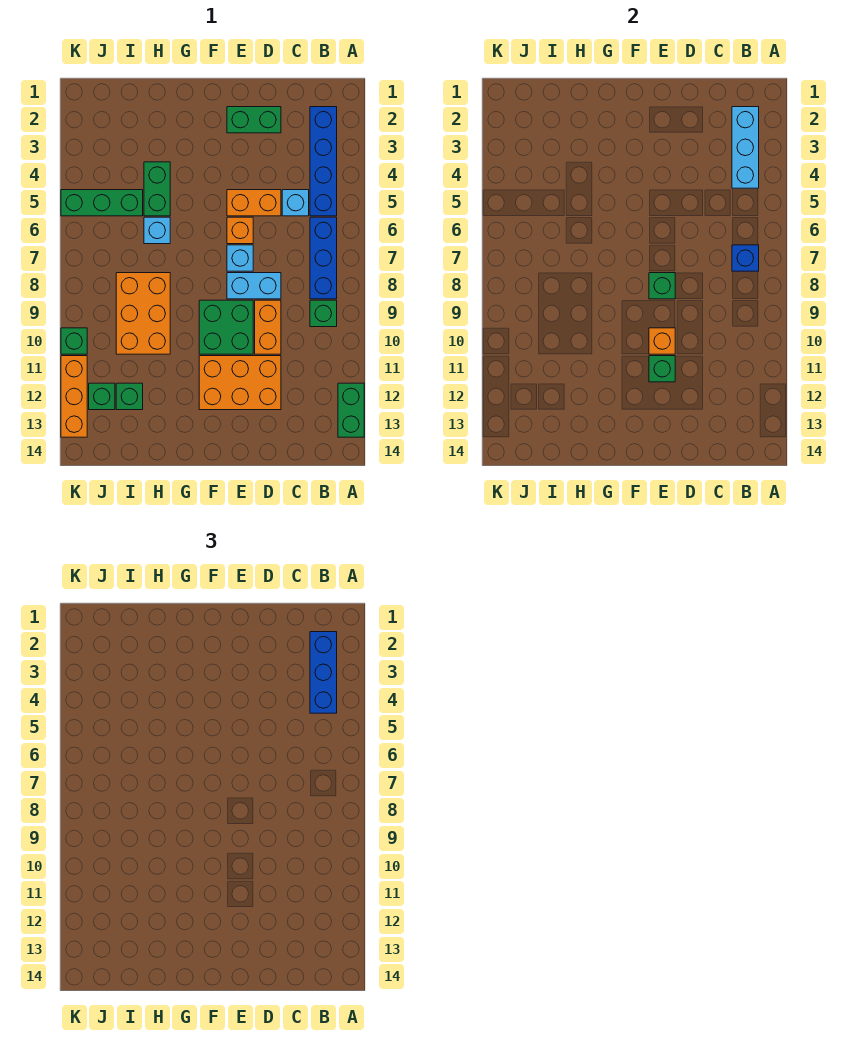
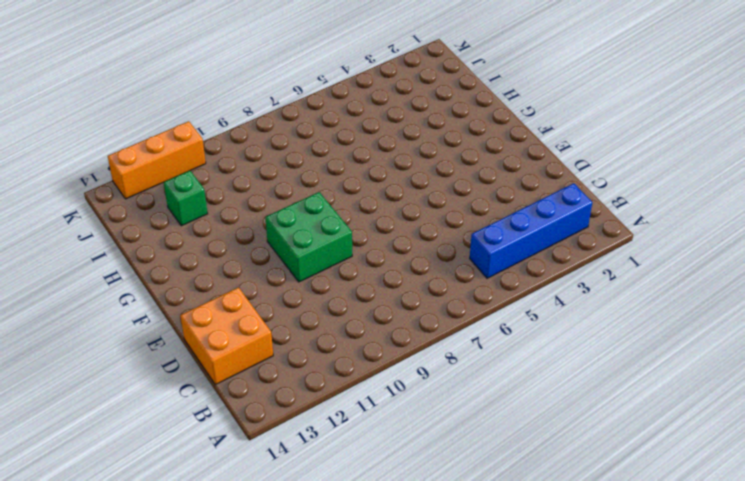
orange brick C13:D14 level 1 -> none
none -> green brick A12:A13 level 1
none -> blue brick B6:B8 level 1
none -> green brick B9 level 1

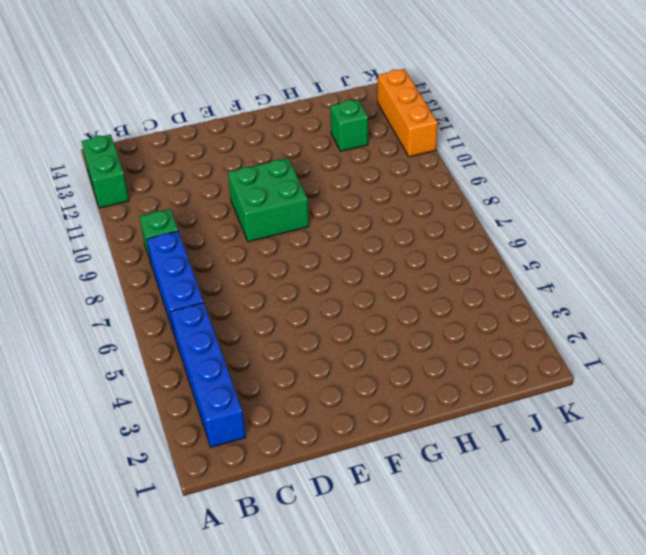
none -> cyan brick C5 level 1
none -> green brick D2:E2 level 1
none -> orange brick D5:E5 level 1

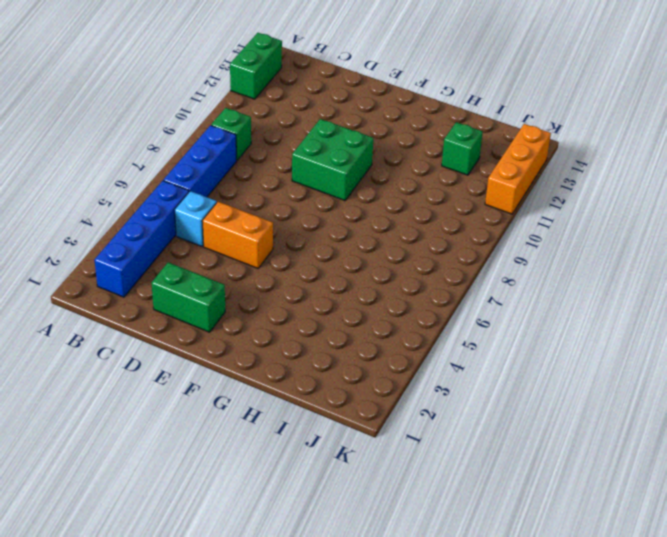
none -> cyan brick D8:E8 level 1
none -> orange brick D9:D10 level 1
none -> orange brick D11:F12 level 1

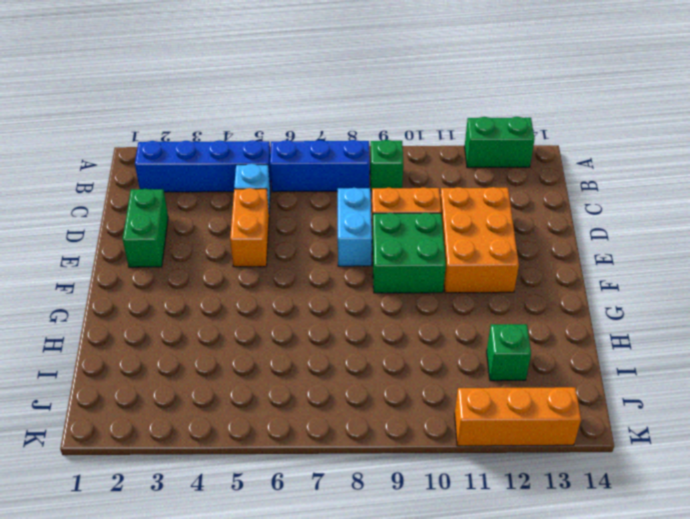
none -> orange brick E6 level 1
none -> cyan brick E7 level 1
none -> green brick H4:H5 level 1

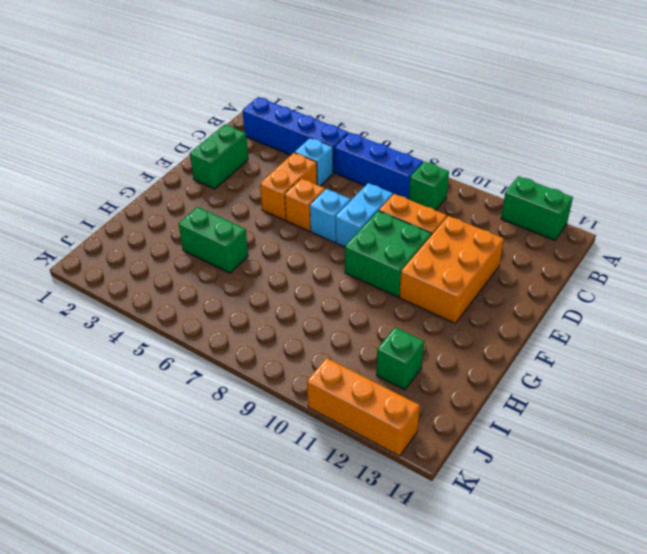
none -> cyan brick H6 level 1
none -> orange brick H8:I10 level 1
none -> green brick I5:K5 level 1

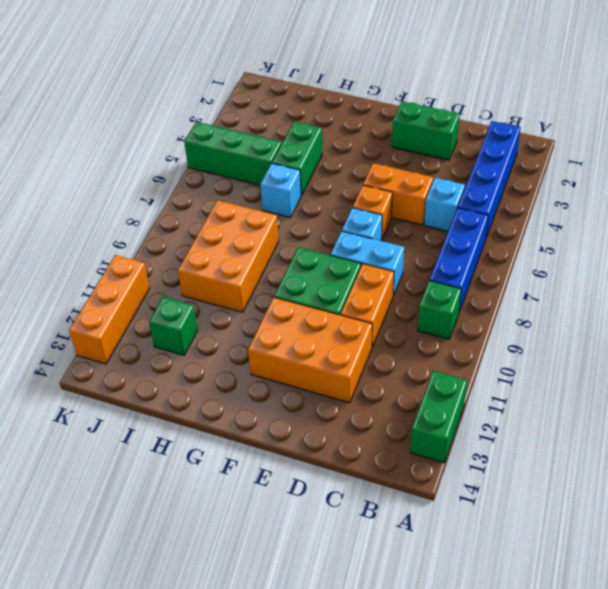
none -> green brick J12 level 1
none -> green brick K10 level 1
none -> cyan brick B2:B4 level 2

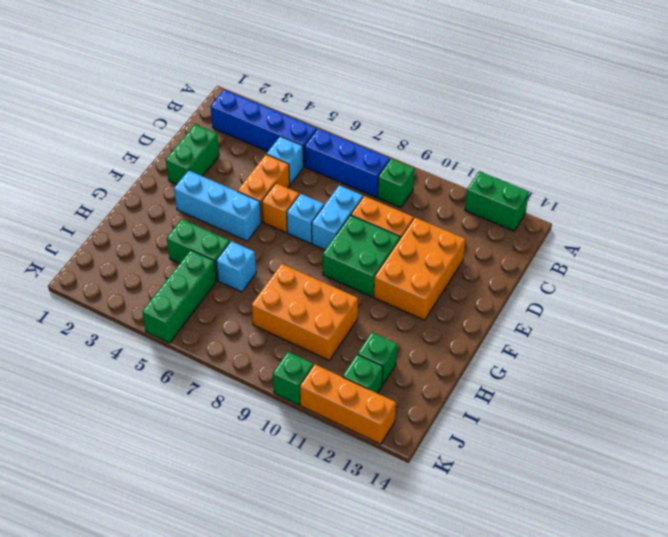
cyan brick F3:F5 level 1 -> cyan brick B2:B4 level 2
none -> blue brick B7 level 2
none -> green brick E8 level 2
none -> orange brick E10 level 2

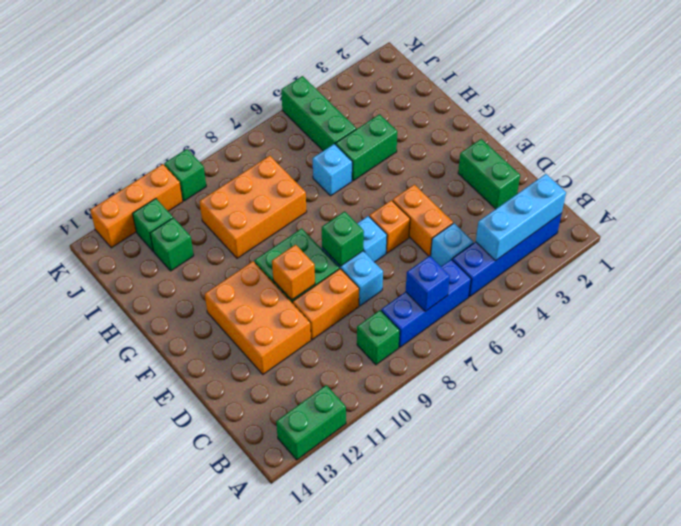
none -> green brick E11 level 2
none -> blue brick B2:B4 level 3

